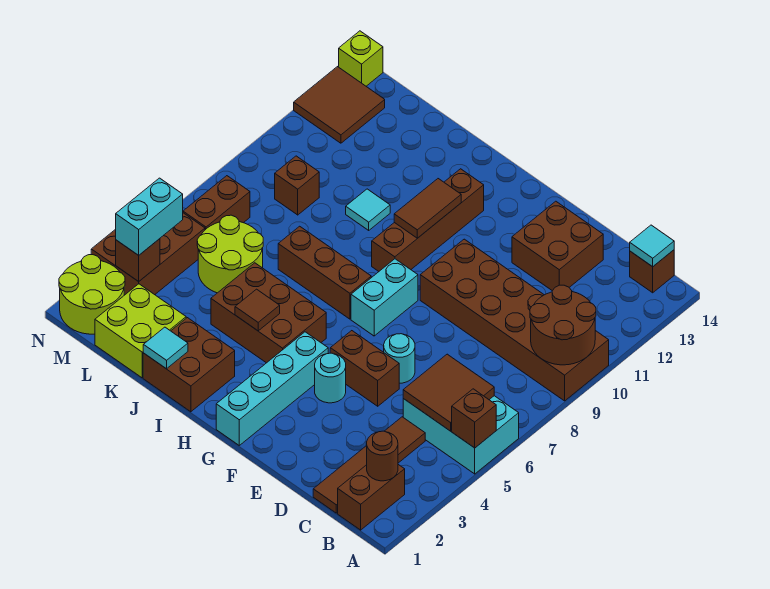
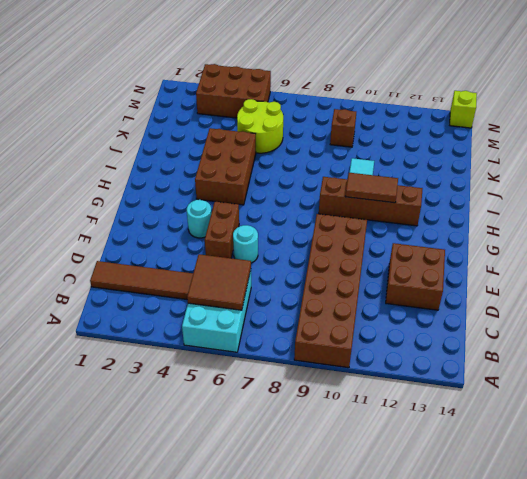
none -> brown brick B1:B2 level 1
none -> brown brick B14 level 1
none -> cyan brick G1:G4 level 1
none -> cyan brick G7:G8 level 1

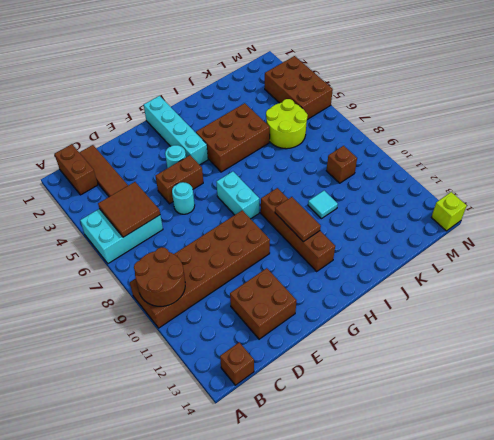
none -> brown brick H7:J7 level 1
none -> brown brick I1:J2 level 1
none -> lime brick K1:L2 level 1
none -> lime round brick M1:N2 level 1

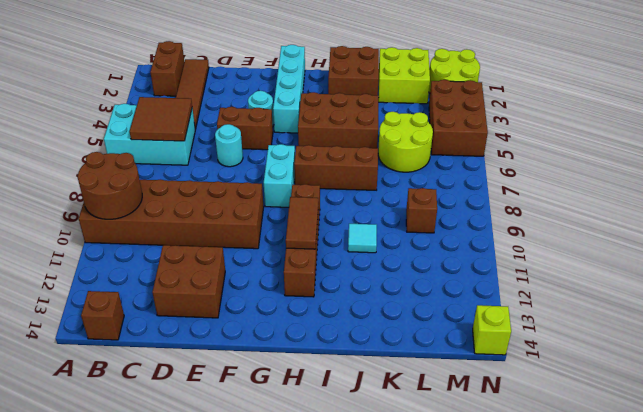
none -> brown brick M6:M7 level 1
none -> brown tile M12:N13 level 1
none -> brown brick A5 level 2
none -> brown round brick B2 level 2

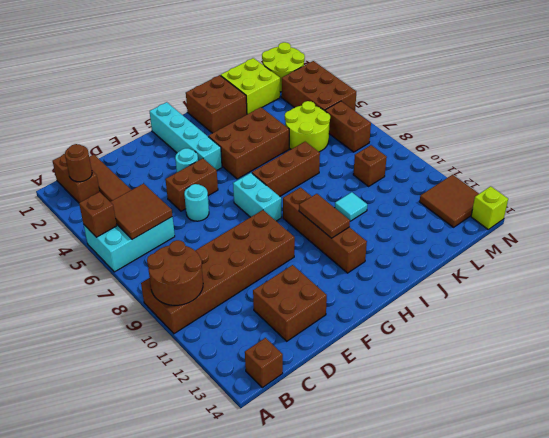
none -> cyan tile B14 level 2
none -> brown tile I4 level 2
none -> cyan tile J1 level 2
none -> brown brick M3 level 2

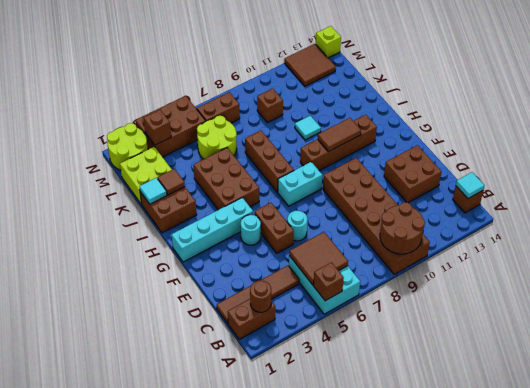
brown tile J2 level 2 -> brown tile I4 level 2
none -> cyan brick M3:M4 level 3

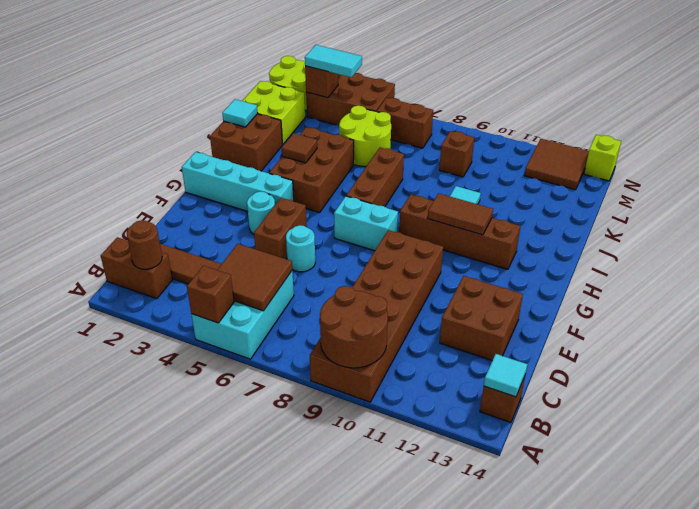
cyan tile M3:M4 level 3 -> cyan brick M3:M4 level 3

